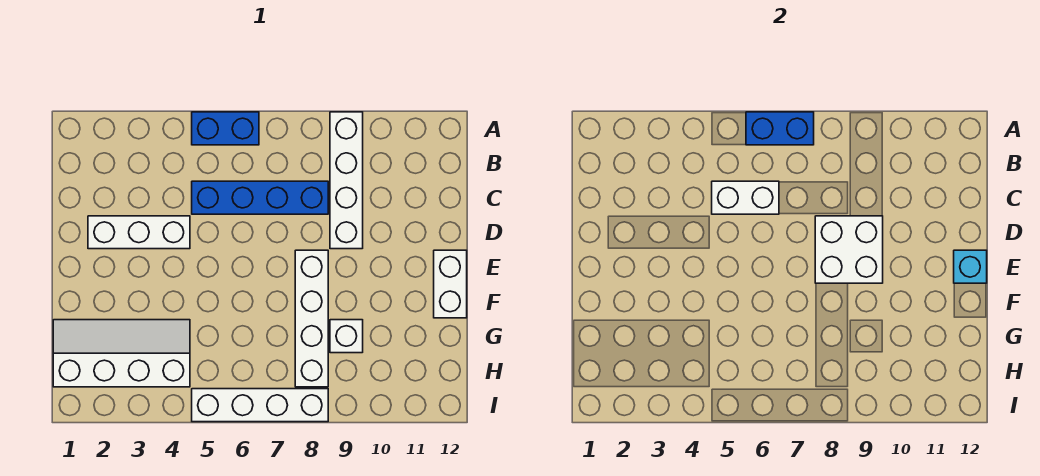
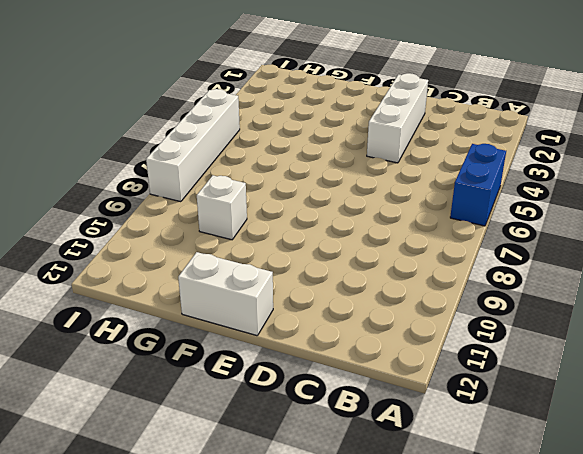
none -> white brick A9:D9 level 1
none -> blue brick C5:C8 level 1
none -> white brick E8:H8 level 1

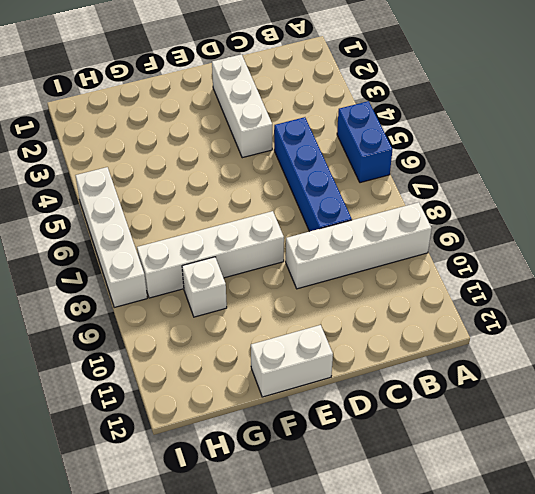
none -> white slope G1:H4 level 1 top H
none -> blue brick A6:A7 level 2
none -> white brick C5:C6 level 2

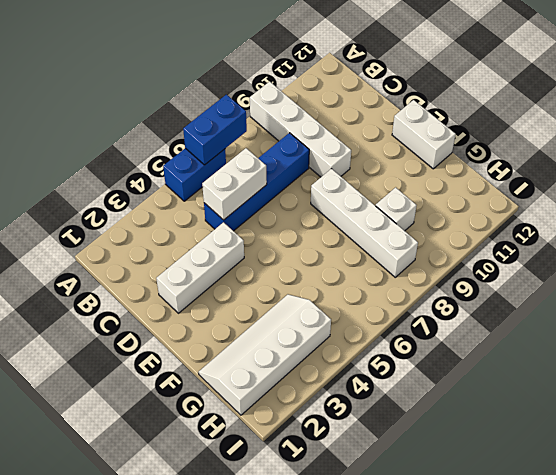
none -> white brick I5:I8 level 1
none -> white brick D8:E9 level 2
none -> cyan brick E12 level 2

